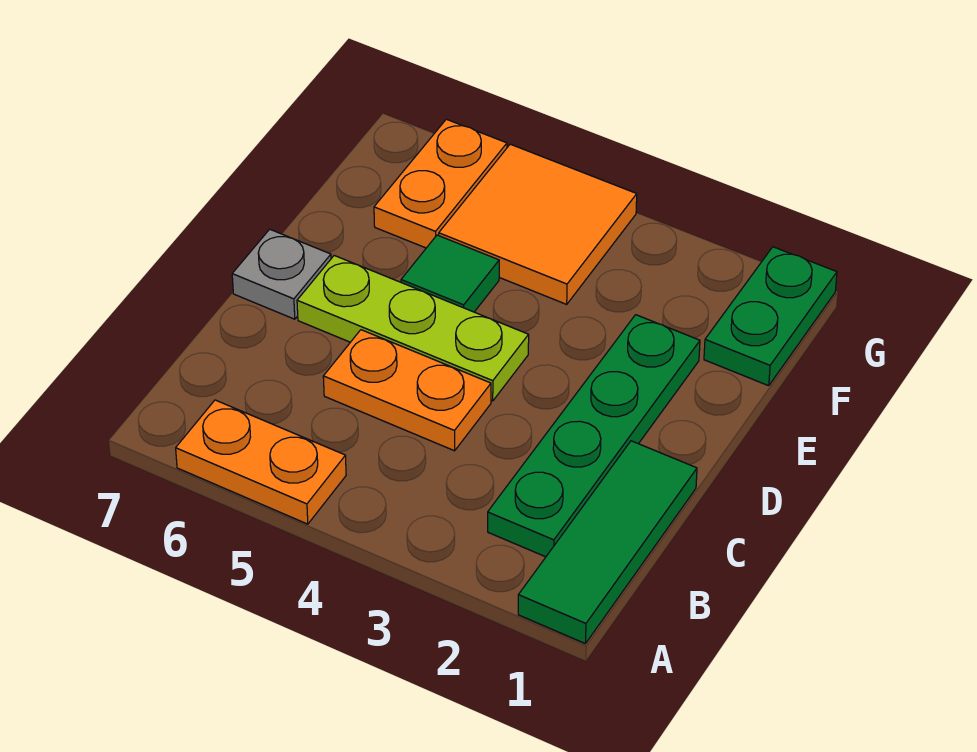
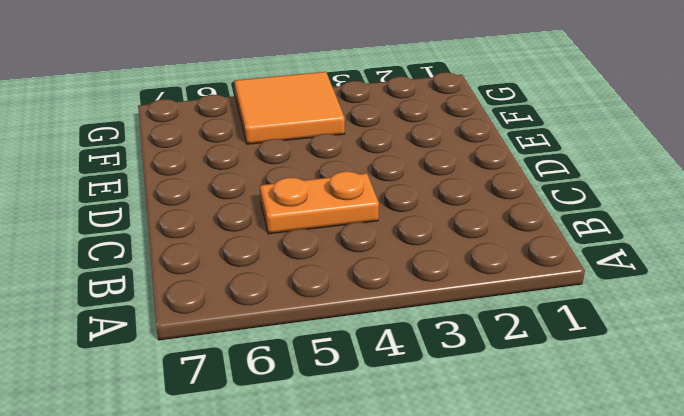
none -> green tile A1:C1 level 1
none -> orange plate A5:A6 level 1

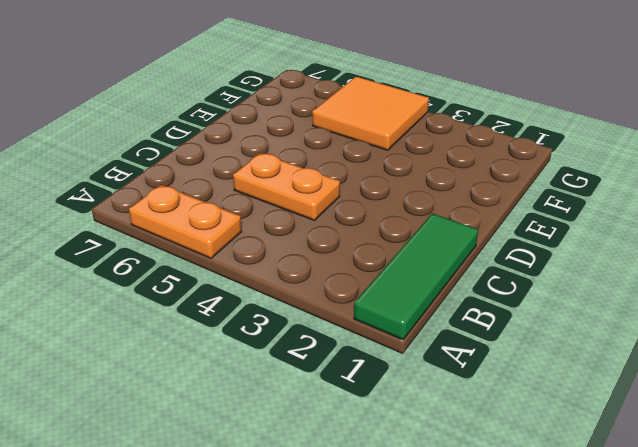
none -> green plate B2:E2 level 1
none -> lime plate D4:D6 level 1

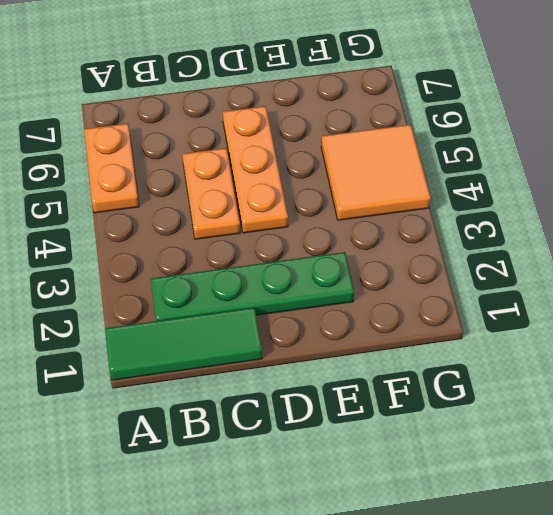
orange plate D4:D6 level 1 -> lime plate D4:D6 level 1
none -> grey plate D7 level 1
none -> green tile E5 level 1

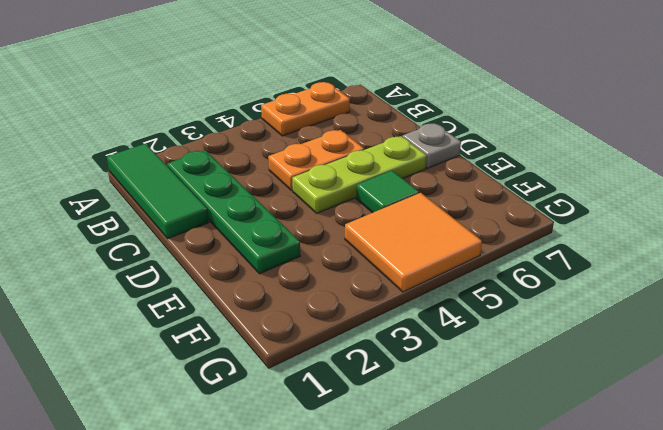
none -> green plate F1:G1 level 1
none -> orange plate F6:G6 level 1

